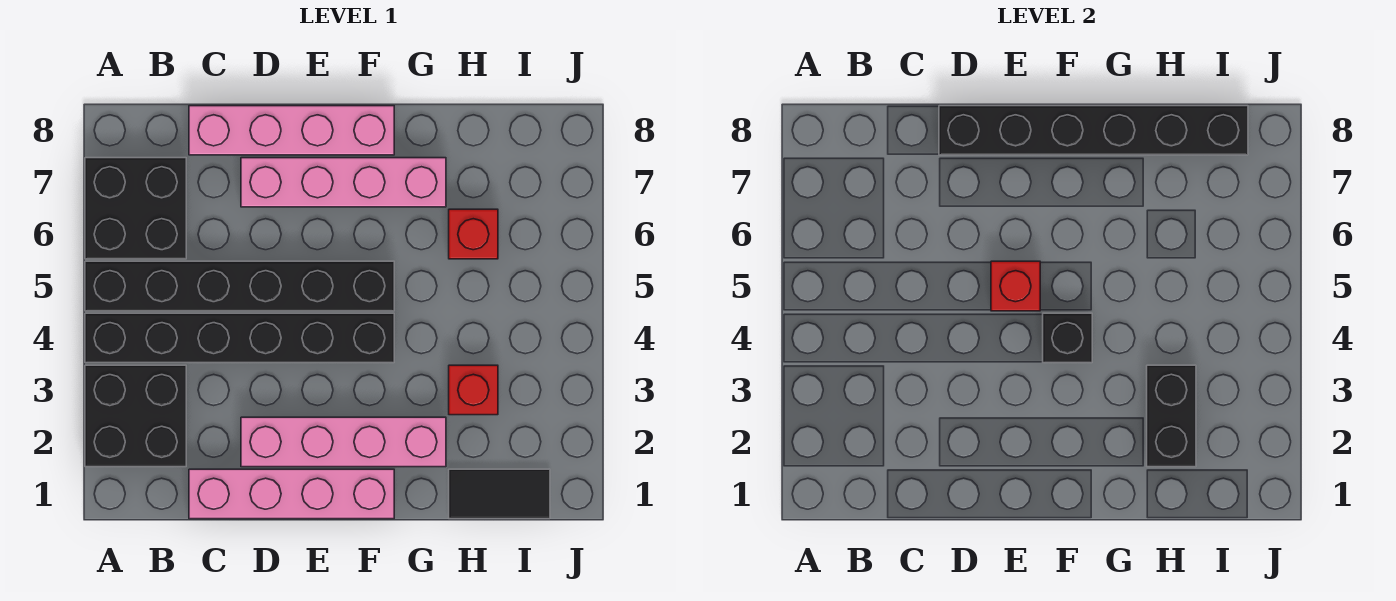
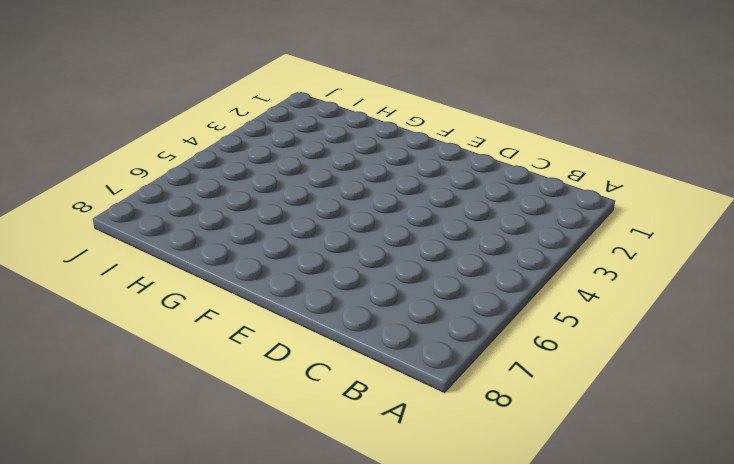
none -> black brick A2:B3 level 1
none -> black brick A4:F4 level 1
none -> black brick A5:F5 level 1

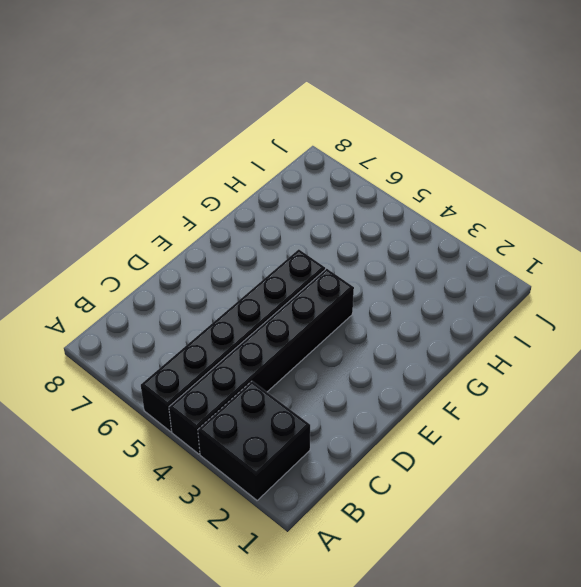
none -> black brick A6:B7 level 1
none -> pink brick C1:F1 level 1
none -> pink brick C8:F8 level 1

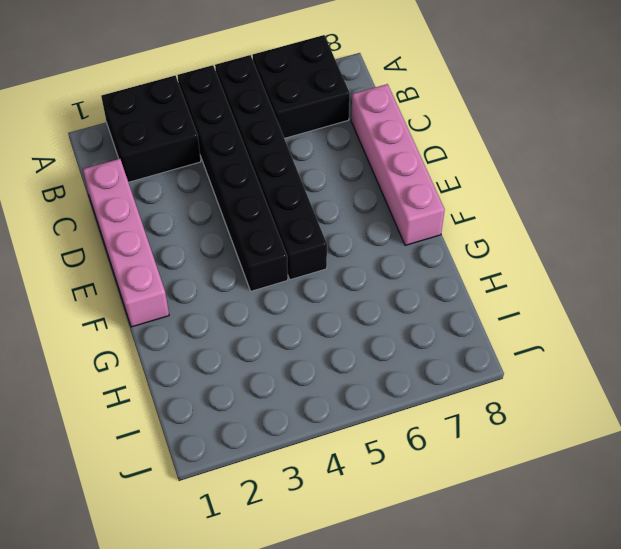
none -> pink brick D2:G2 level 1
none -> pink brick D7:G7 level 1
none -> black tile H1:I1 level 1

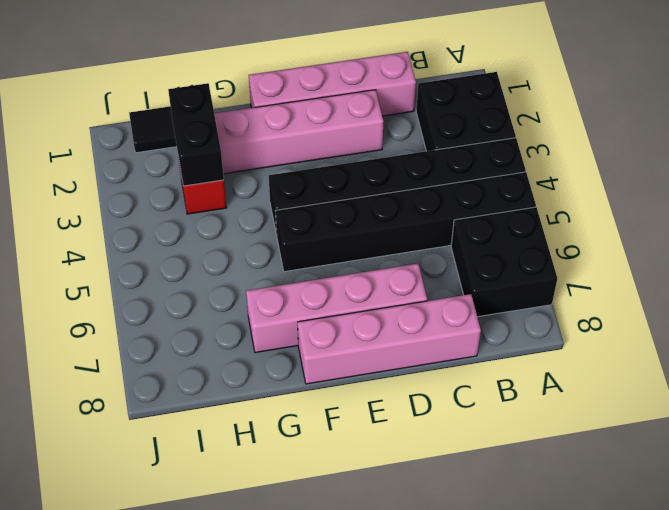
none -> red brick H6 level 1
none -> black brick D8:I8 level 2
none -> red brick E5 level 2

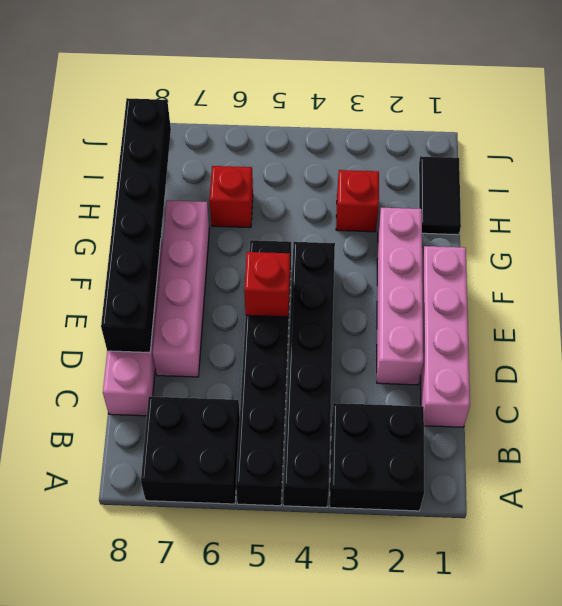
none -> black brick F4 level 2
none -> black brick H2:H3 level 2

